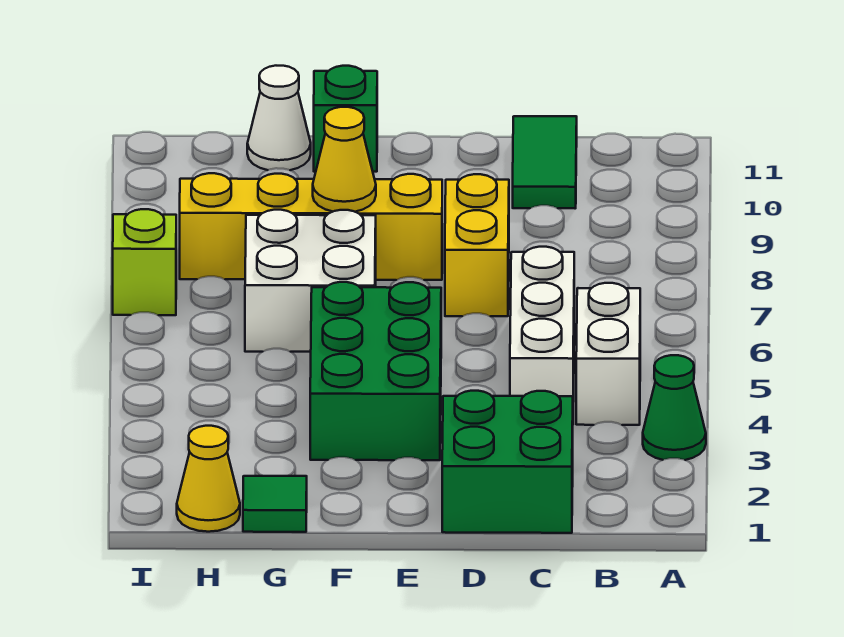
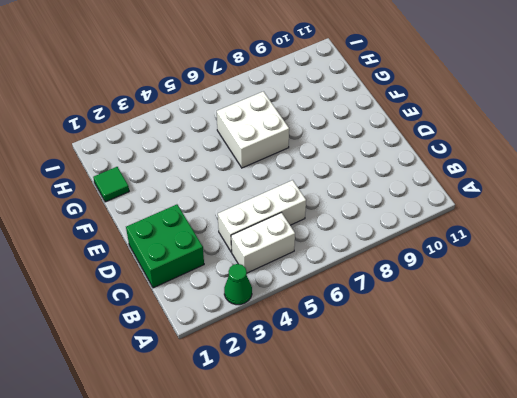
none -> green tile C10:C11 level 1
none -> yellow brick D7:D8 level 1
none -> green brick E3:F5 level 1

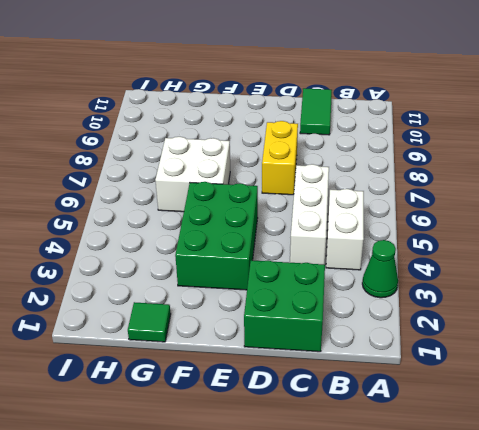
none -> yellow brick E8:H8 level 1
none -> green brick F11 level 1
none -> white cone G11 level 1

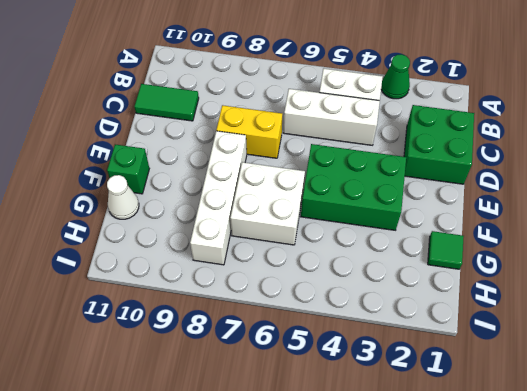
white brick E8:H8 level 1 -> yellow brick E8:H8 level 1
none -> yellow cone H1 level 1
none -> lime brick I7 level 1
none -> yellow cone F8 level 2

